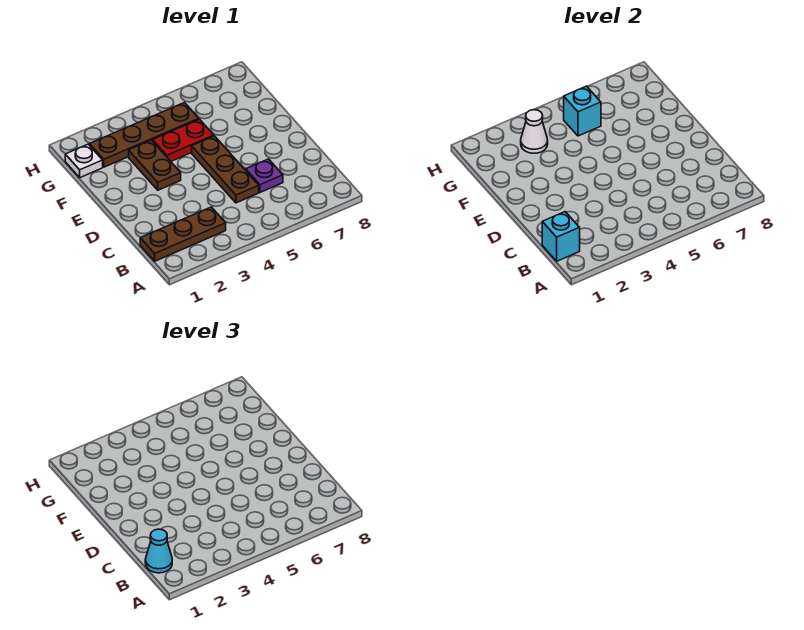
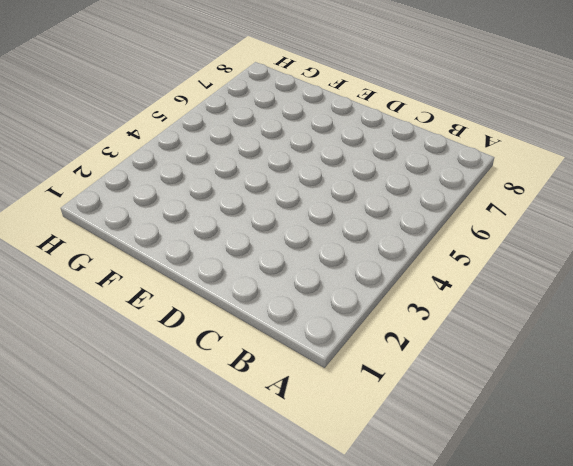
none -> brown plate B1:B3 level 1
none -> brown plate C5:E5 level 1

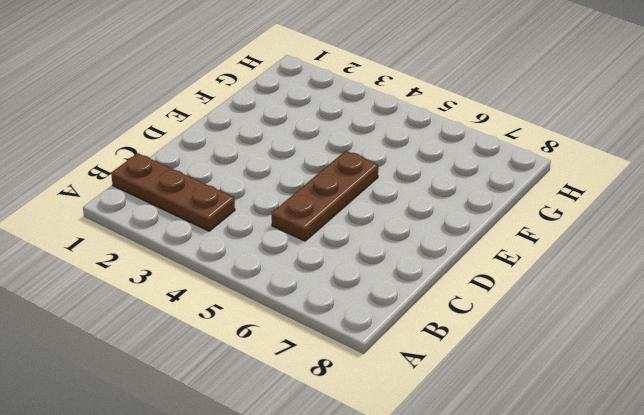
none -> purple plate C6 level 1
none -> brown plate E3:F3 level 1

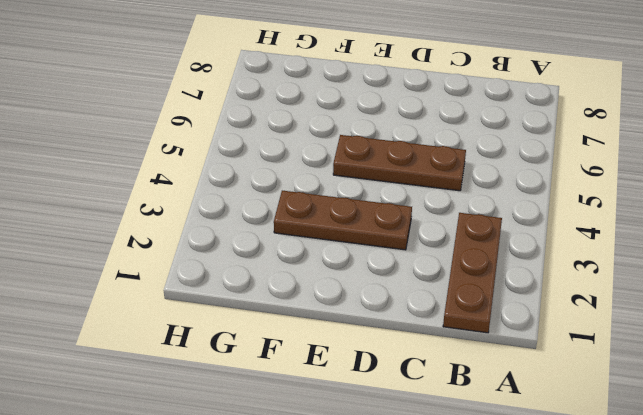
brown plate D3:F3 level 1 -> brown plate E3:F3 level 1
none -> purple plate C6 level 1
none -> red plate F4:F5 level 1

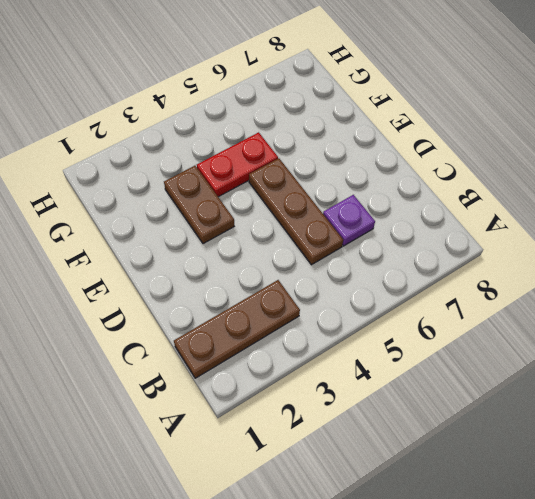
none -> white plate G1 level 1
none -> brown plate G2:G5 level 1

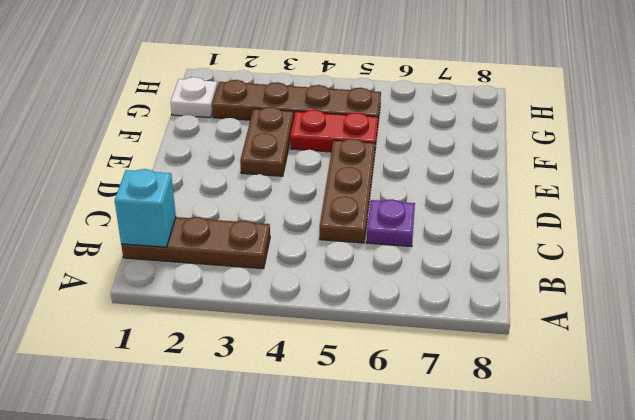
none -> white cone G3 level 2
none -> cyan brick G5 level 2

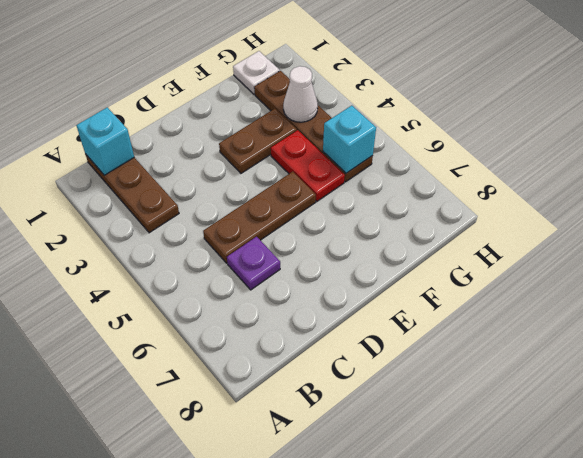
none -> cyan cone B1 level 3

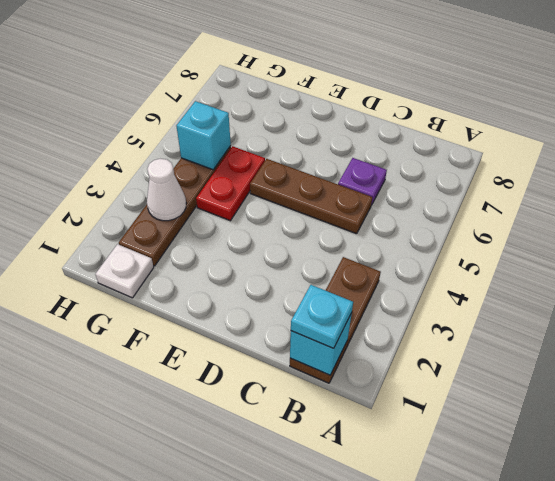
cyan plate B1 level 3 -> cyan cone B1 level 3
none -> brown plate E3:F3 level 1

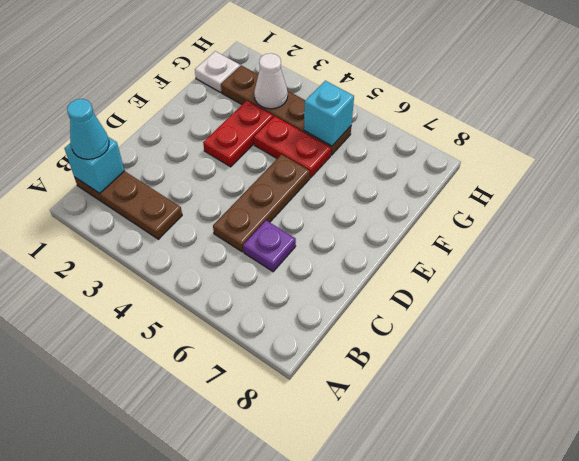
red plate E3:F3 level 1 -> brown plate E3:F3 level 1

